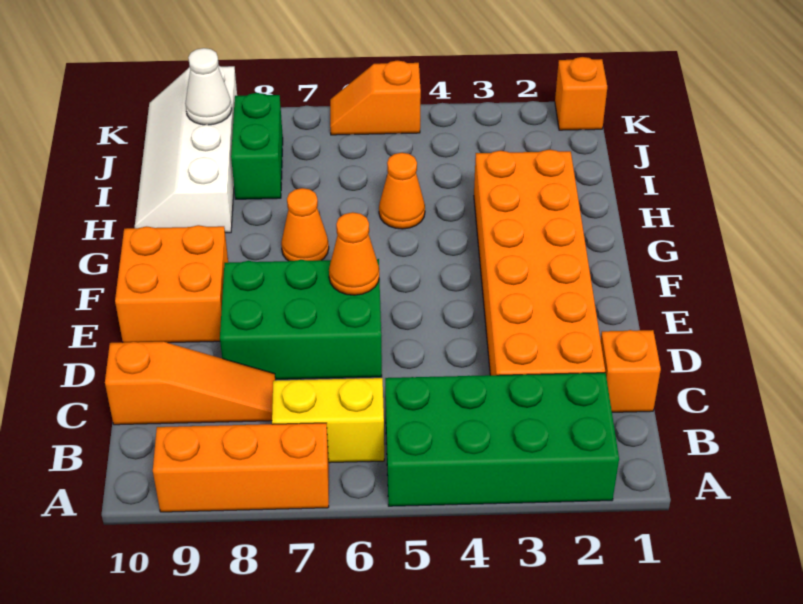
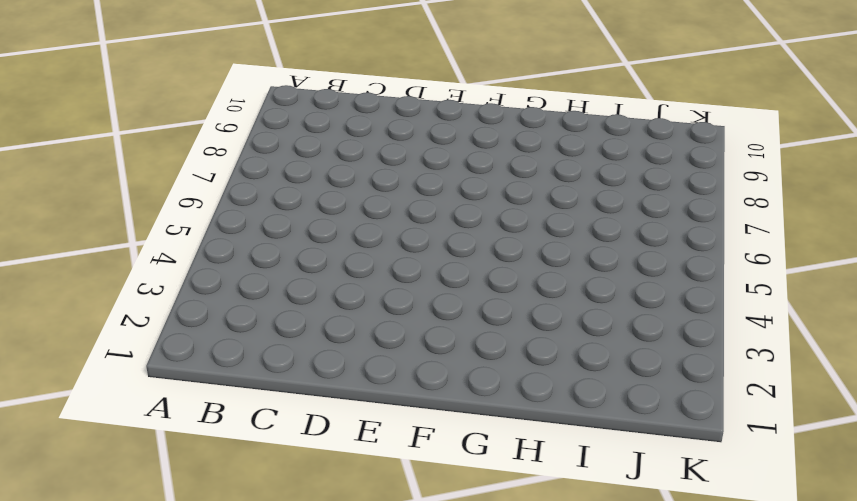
none -> green brick A2:B5 level 1
none -> orange brick A7:A9 level 1
none -> yellow brick B6:B7 level 1

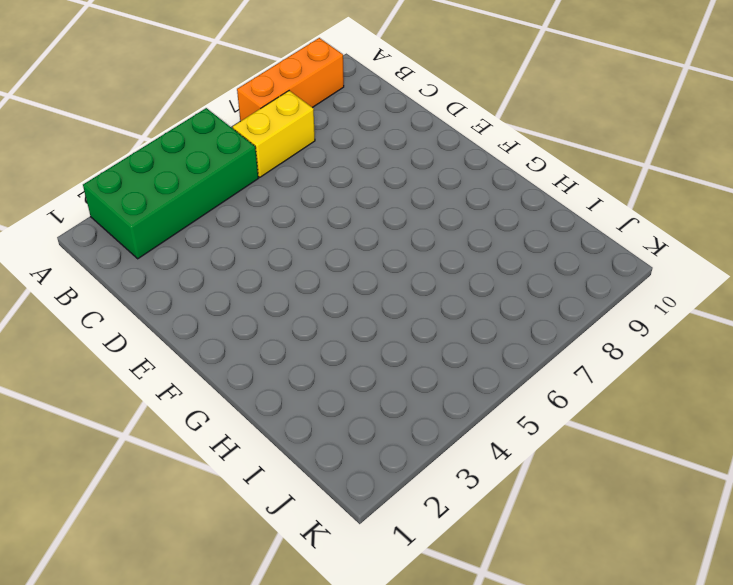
none -> orange brick C1 level 1
none -> orange brick C2:H3 level 1
none -> orange slope C8:C10 level 1 top 10

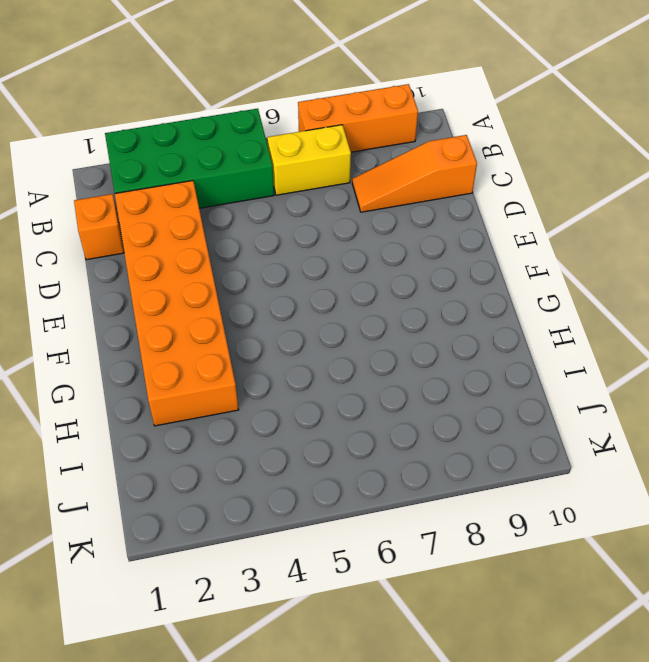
none -> green brick D6:E8 level 1
none -> orange brick E9:F10 level 1
none -> orange cone G7 level 1

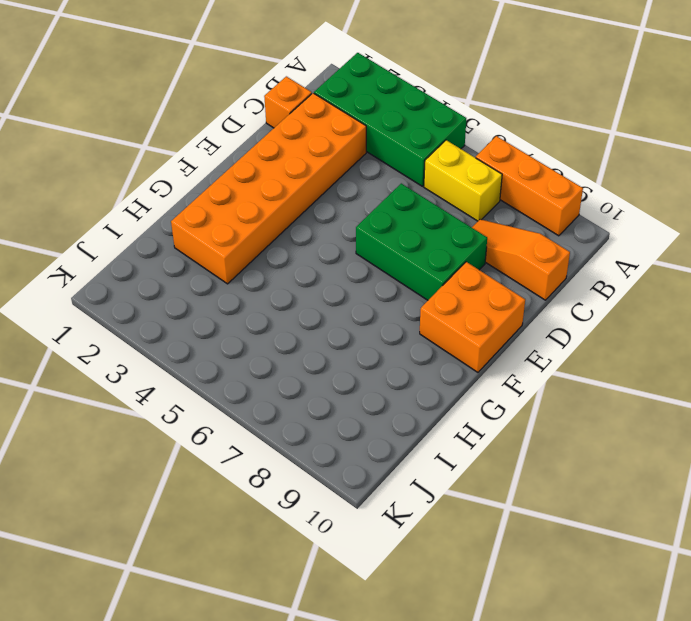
none -> orange cone G7 level 1
none -> orange cone H5 level 1
none -> white slope H9:K10 level 1 top 9

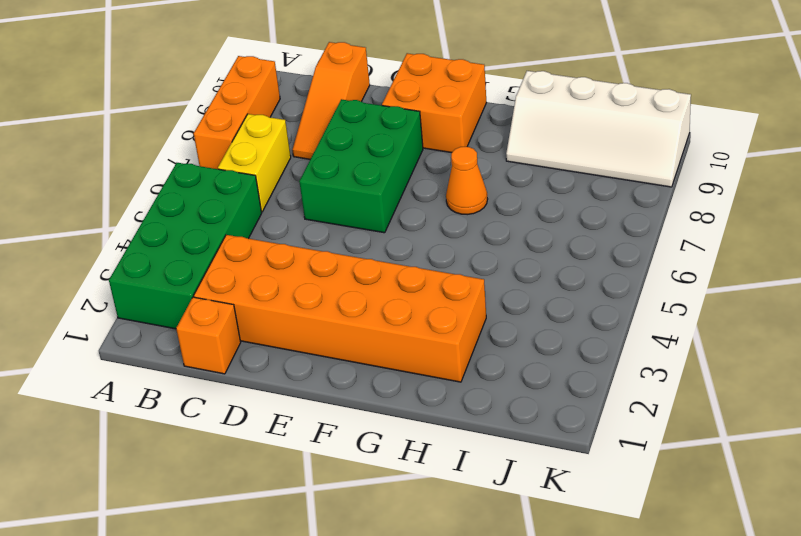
white slope H9:K10 level 1 top 10 -> white slope H9:K10 level 1 top 9
none -> orange cone H5 level 1
none -> green brick I8:J8 level 1
none -> orange brick K1 level 1

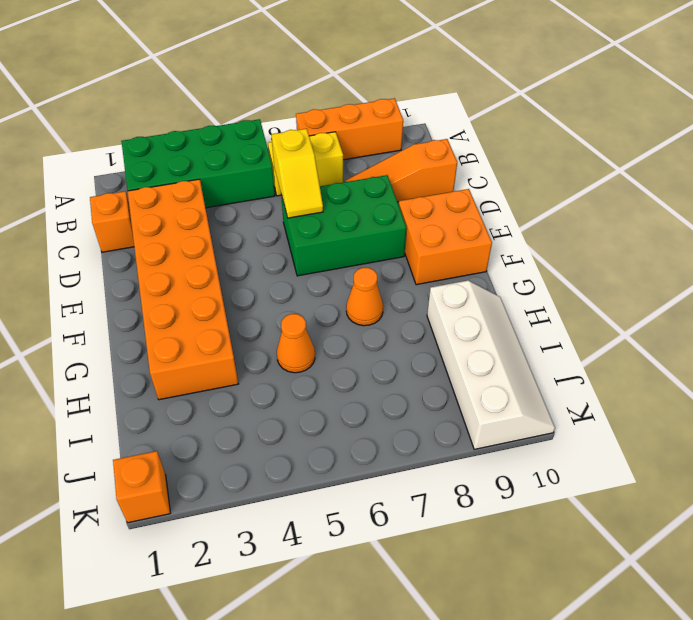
yellow slope C6:D6 level 2 top C -> none
none -> green brick I8:J8 level 1
none -> orange slope K5:K6 level 1 top 5
none -> orange cone E6 level 2

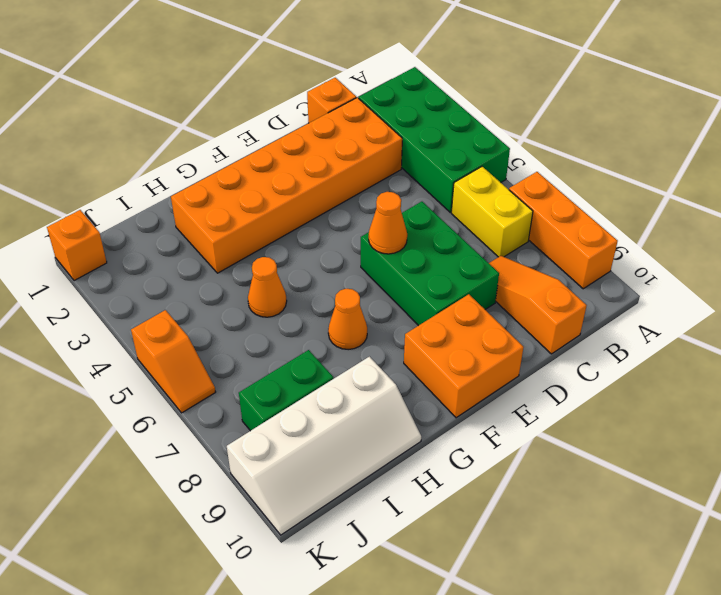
none -> white cone J9 level 2

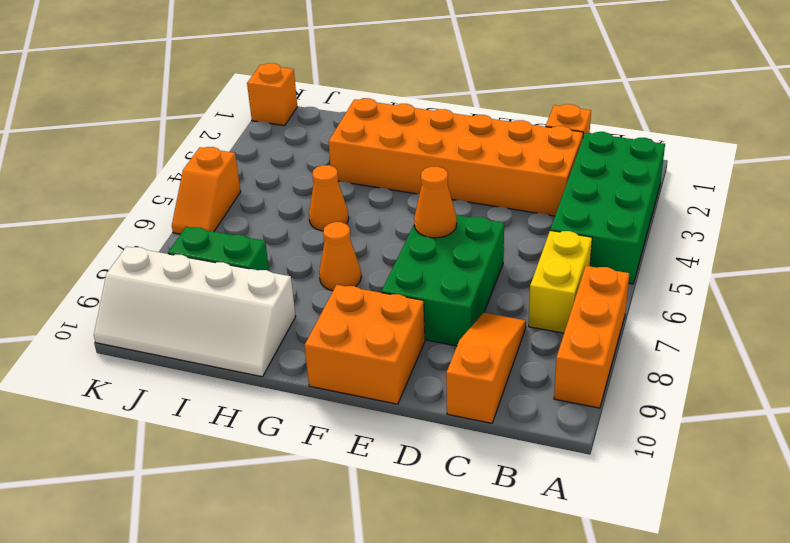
none -> white cone J9 level 2

